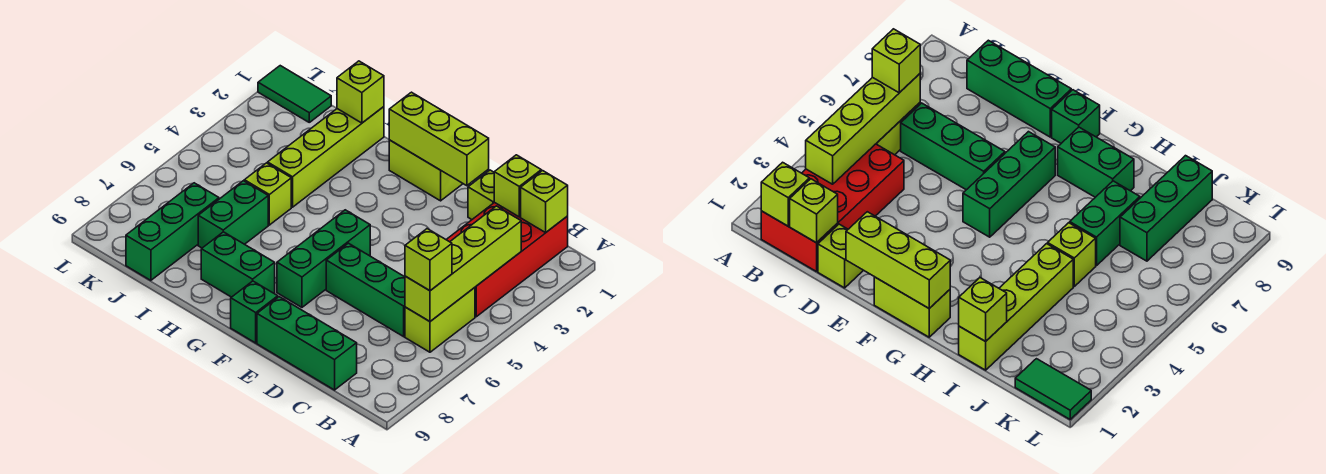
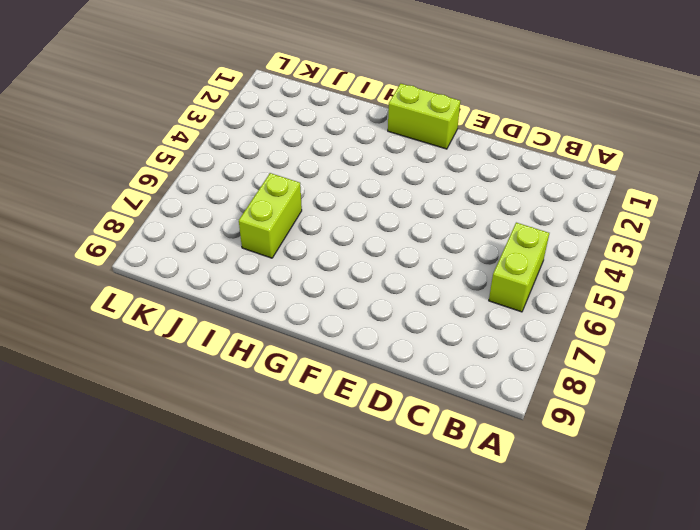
lime brick I6:I7 level 1 -> green brick I6:I7 level 1
none -> red brick B1:C4 level 1
none -> green brick C6:E6 level 1
none -> green brick C9:E9 level 1

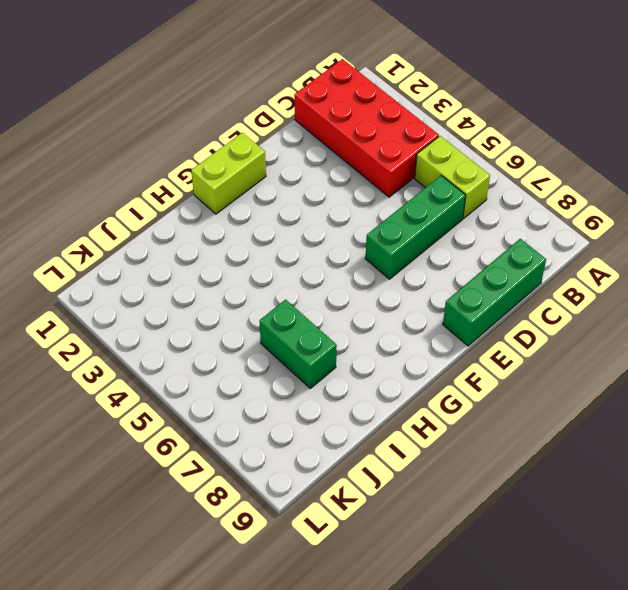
none -> lime brick D1 level 1
none -> green brick F5:F7 level 1
none -> green brick F9 level 1

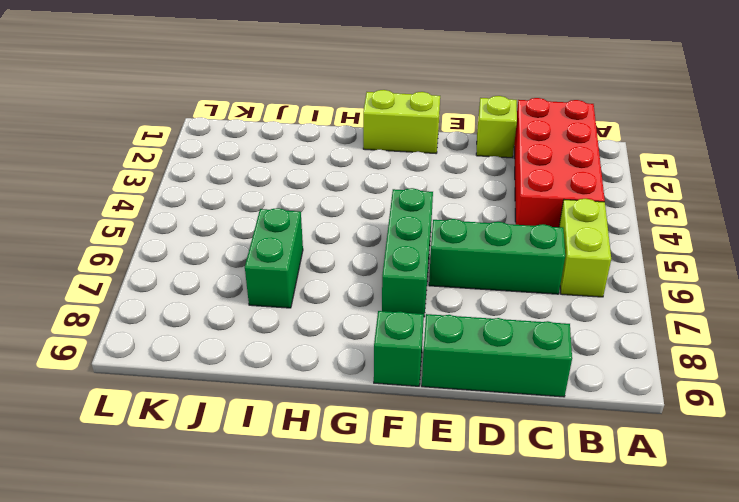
none -> green brick G8:H8 level 1
none -> lime brick I1:I4 level 1
none -> lime brick I5 level 1

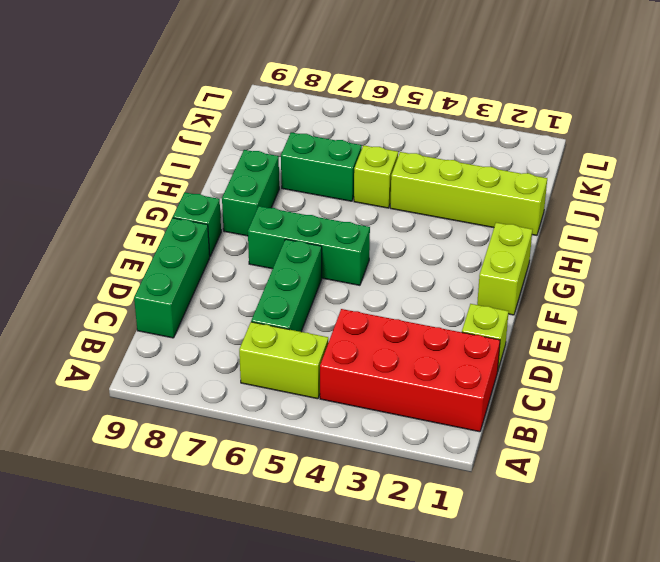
none -> green brick J7:J9 level 1
none -> green tile K1:L1 level 1
none -> lime brick B1 level 2

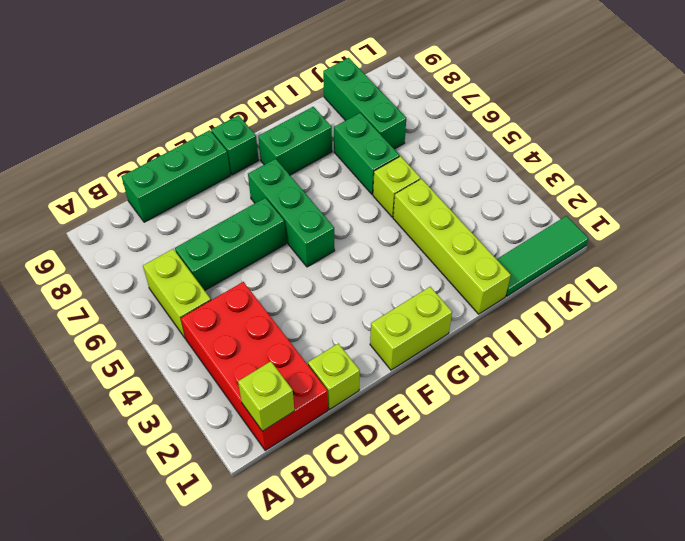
green tile J1:L1 level 1 -> green tile K1:L1 level 1
none -> lime brick B3:B6 level 2
none -> lime brick C1 level 2
none -> lime brick E1:G1 level 2

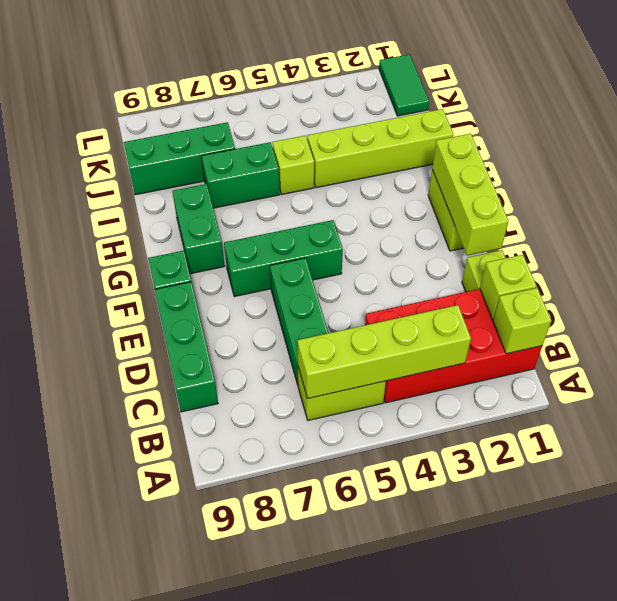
none -> lime brick I1 level 2
none -> lime brick B6 level 3

